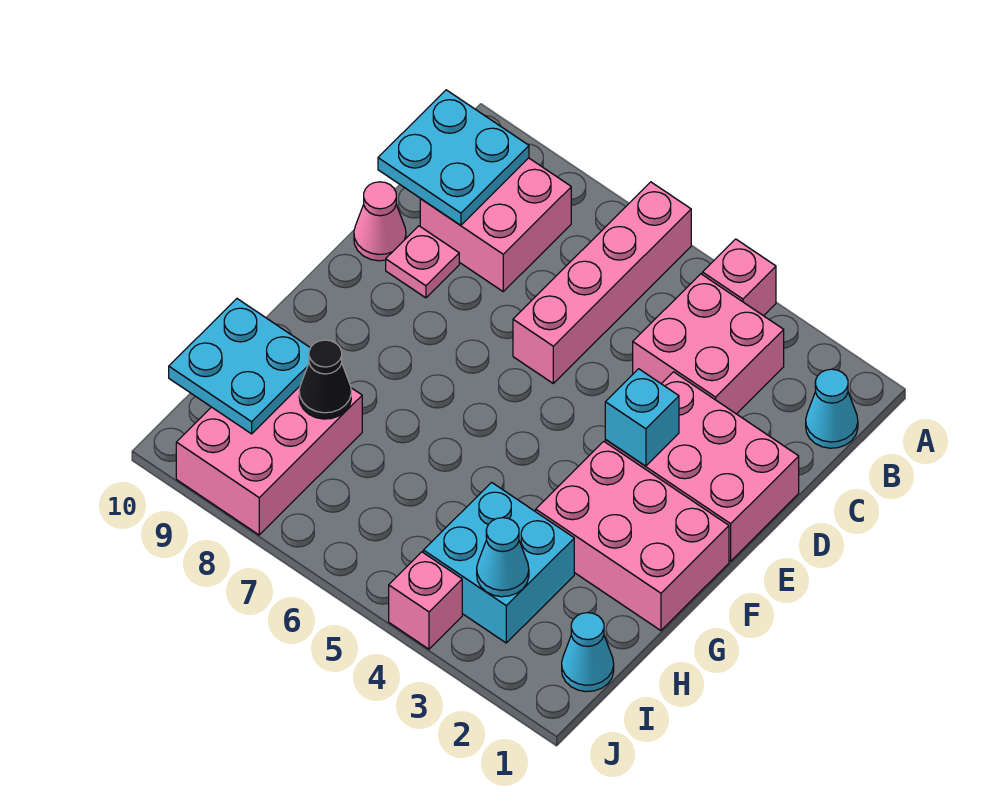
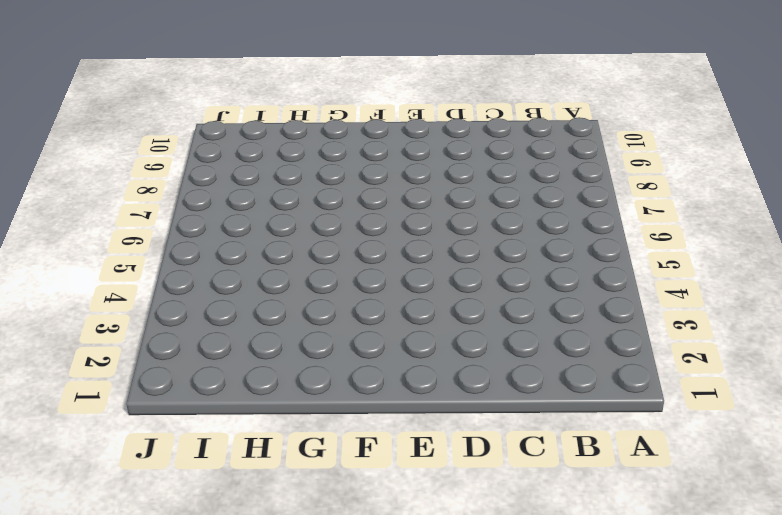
none -> pink brick A4 level 1
none -> pink brick A6:D6 level 1
none -> cyan cone B1 level 1

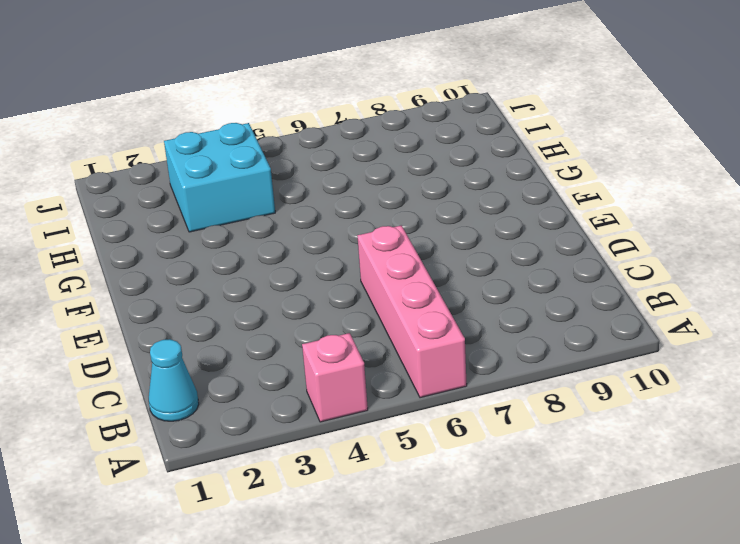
none -> pink brick B3:C4 level 1
none -> pink brick B8:C9 level 1
none -> pink brick D1:E3 level 1

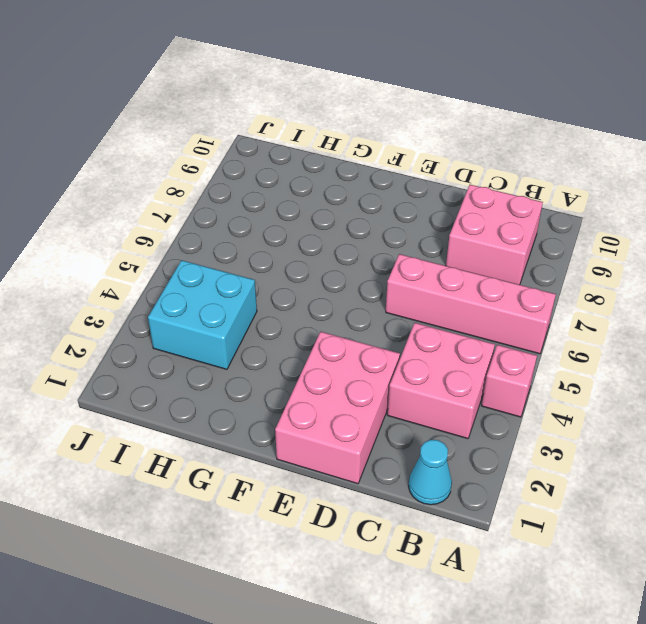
none -> pink plate D9 level 1
none -> pink cone D10 level 1
none -> pink brick F1:G3 level 1

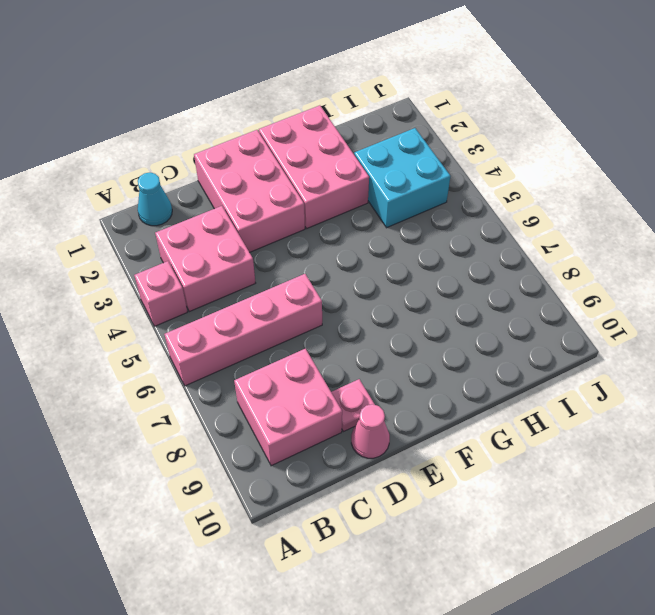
none -> pink brick H8:J9 level 1
none -> cyan cone I1 level 1
none -> pink brick J4 level 1

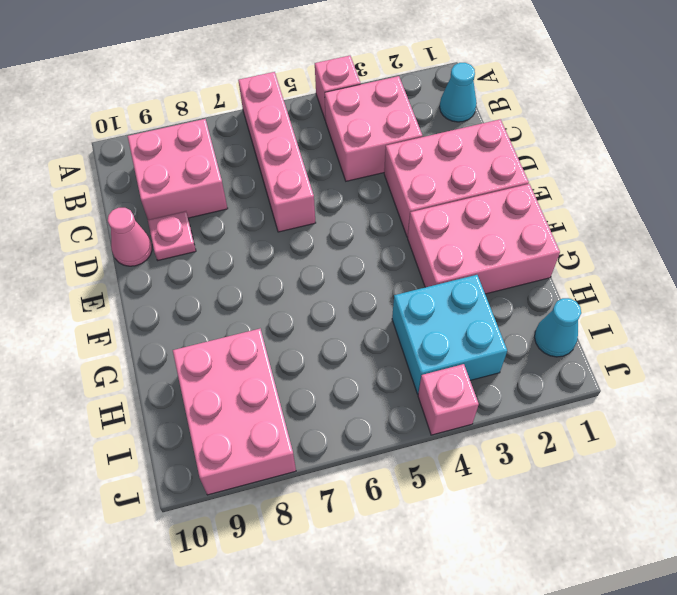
none -> cyan plate B9:C10 level 2
none -> cyan brick E3 level 2
none -> black cone H8 level 2

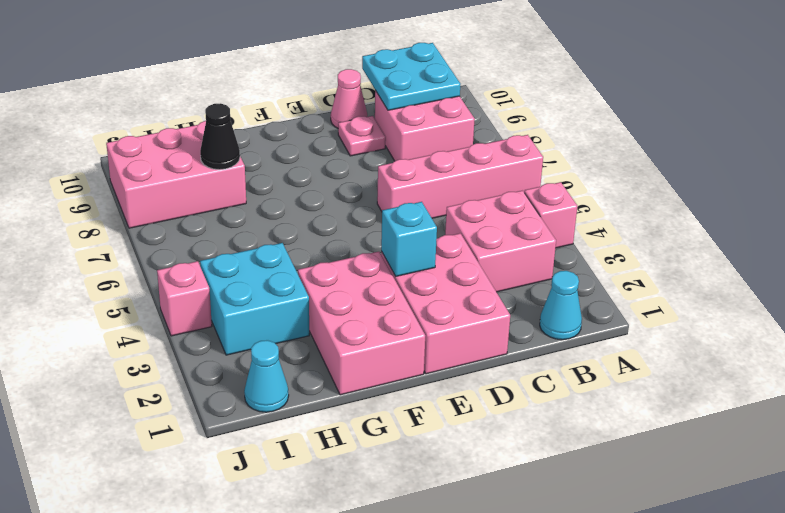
none -> cyan plate H9:I10 level 2
none -> cyan cone I3 level 2

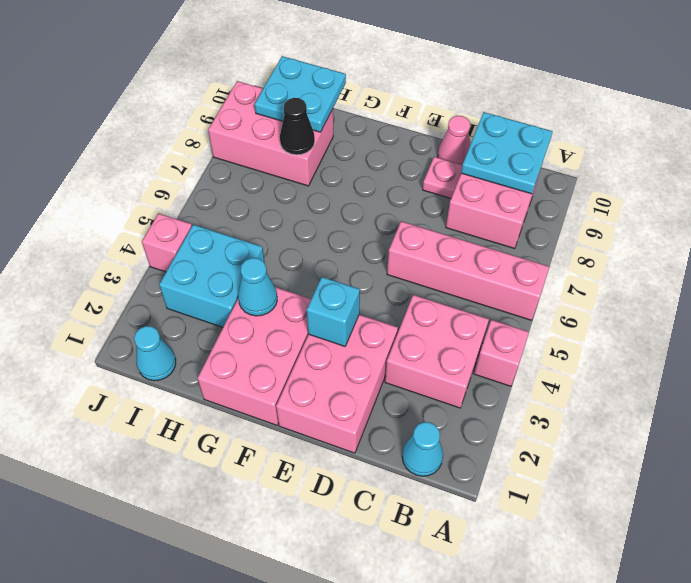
cyan cone G3 level 2 -> cyan cone I3 level 2

